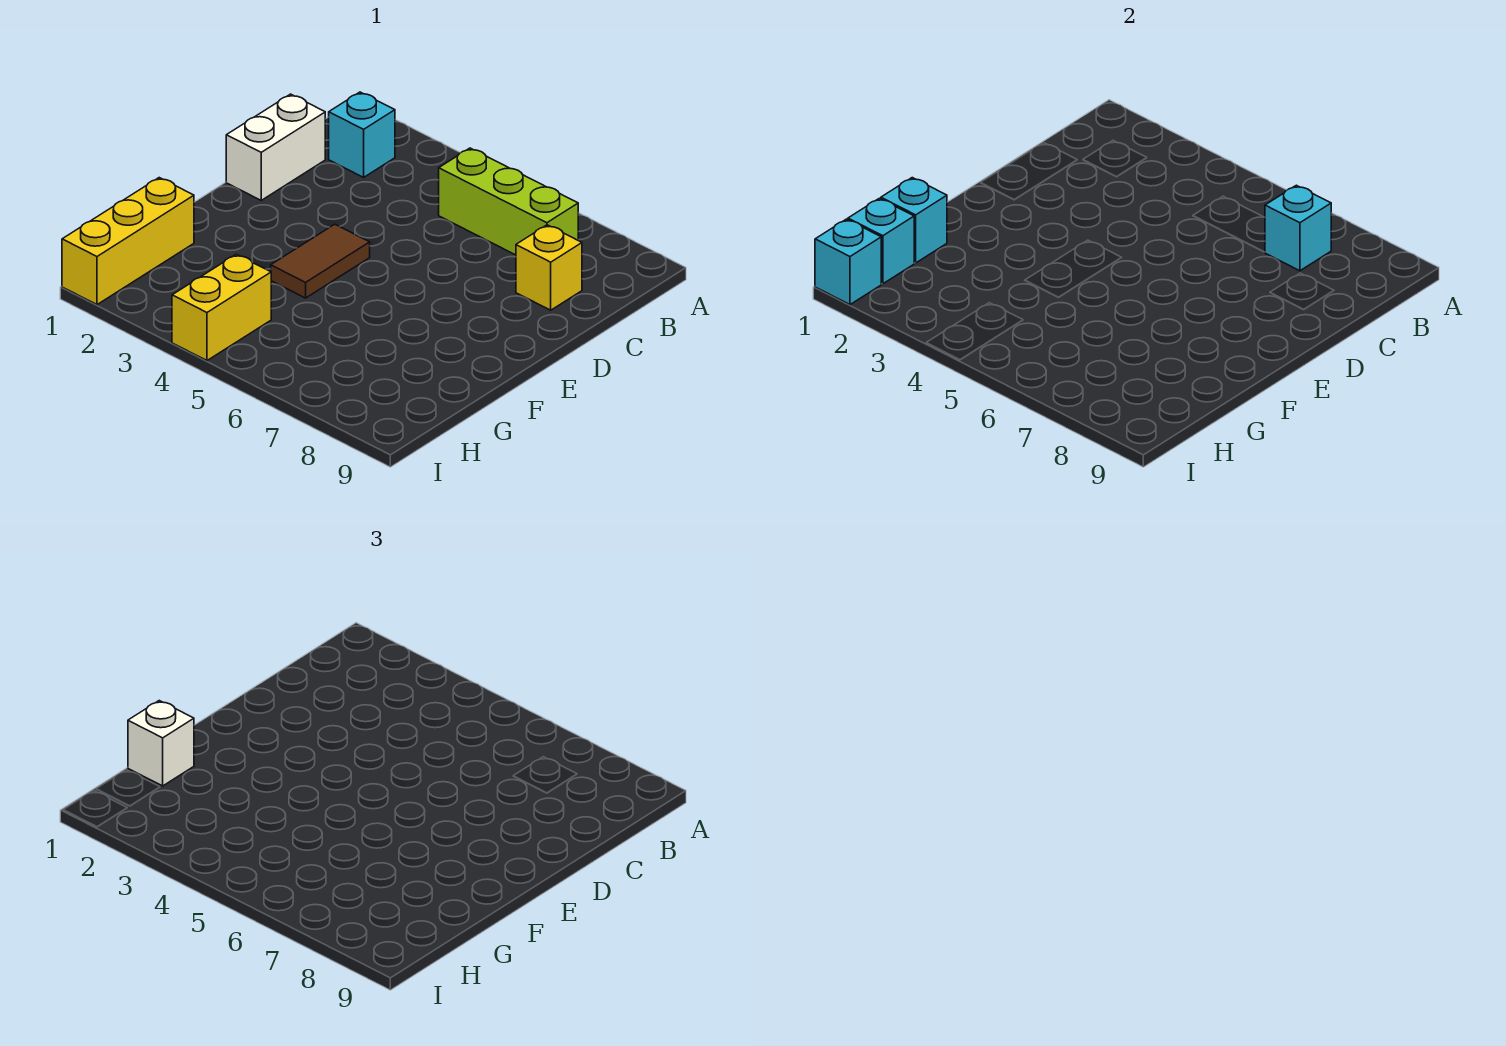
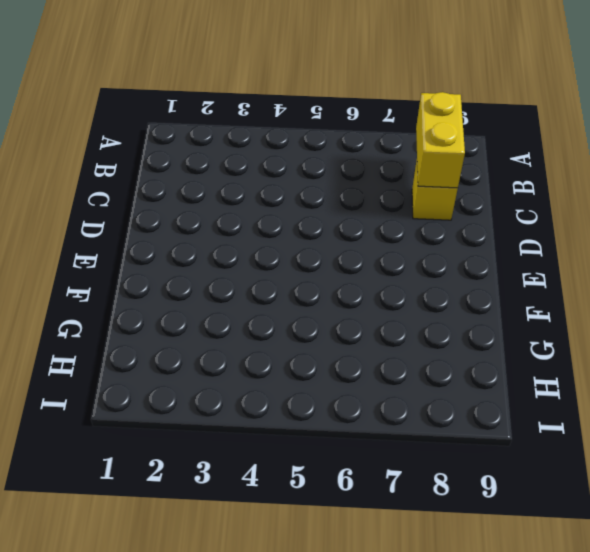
yellow brick B8:C8 level 2 -> yellow brick H4:I4 level 1
none -> cyan brick B2 level 1
none -> lime brick B5:B7 level 1
none -> white brick C1:D1 level 1

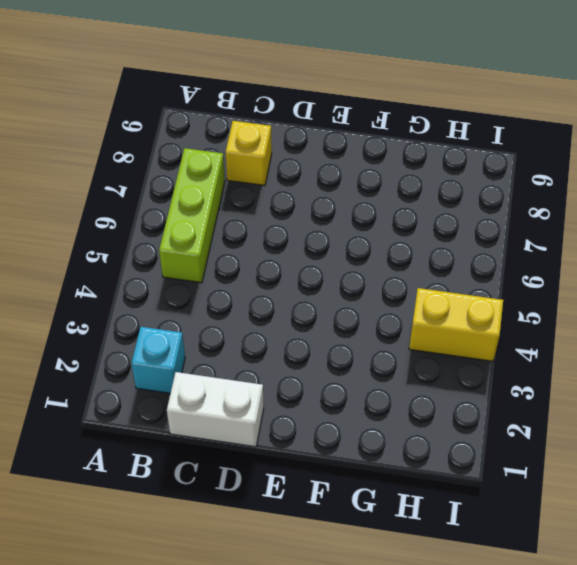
none -> brown tile E4:F4 level 1
none -> yellow brick G1:I1 level 1
none -> cyan brick B7 level 2

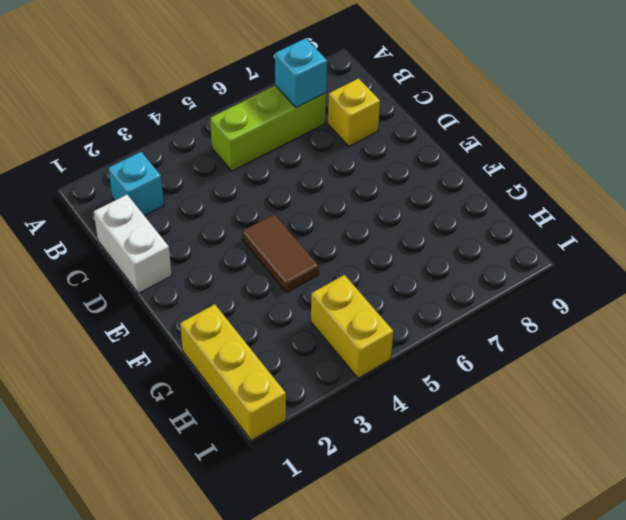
none -> cyan brick G1 level 2
none -> cyan brick H1 level 2
none -> cyan brick I1 level 2

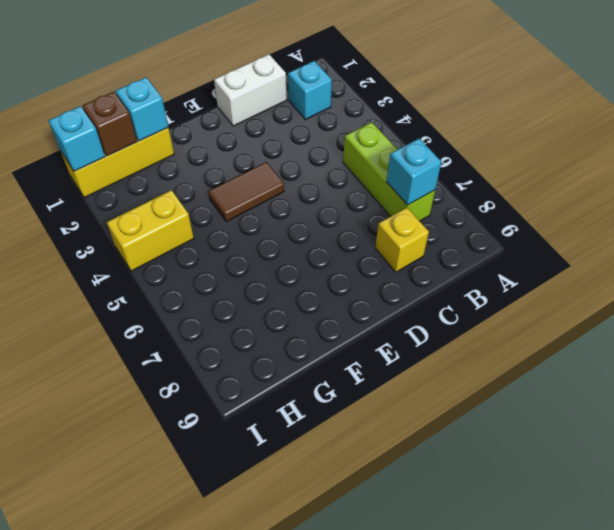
brown brick H1 level 2 -> cyan brick H1 level 2
none -> white brick G1 level 3

